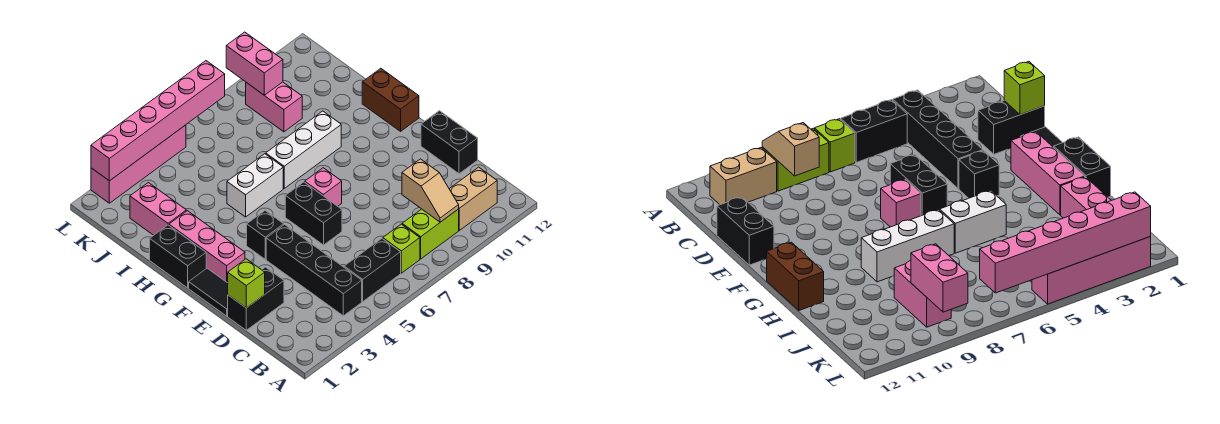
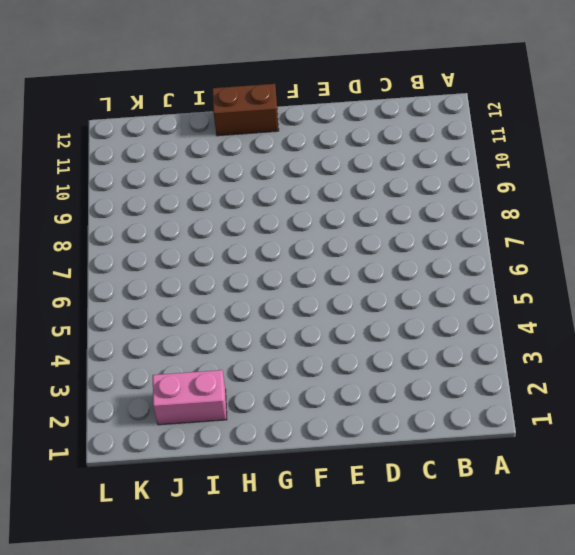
none -> black brick B4:E4 level 1
none -> black brick B5:B6 level 1
none -> lime brick B7 level 1

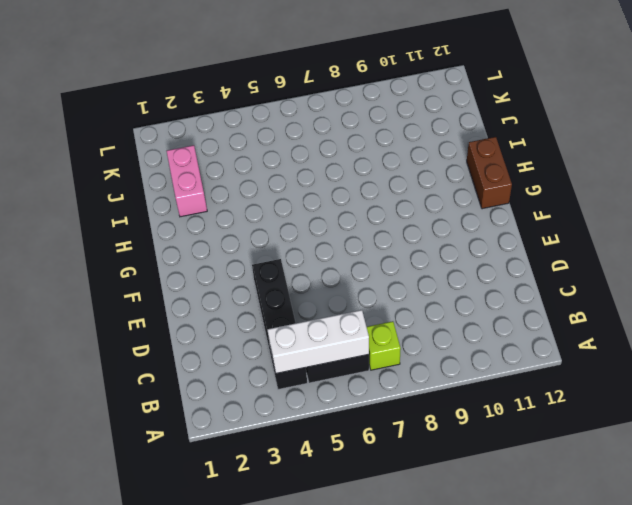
white brick B4:B6 level 2 -> white brick H7:H9 level 1
none -> lime brick B8:B9 level 1
none -> tan brick B10:B11 level 1
none -> black brick D1:D2 level 1

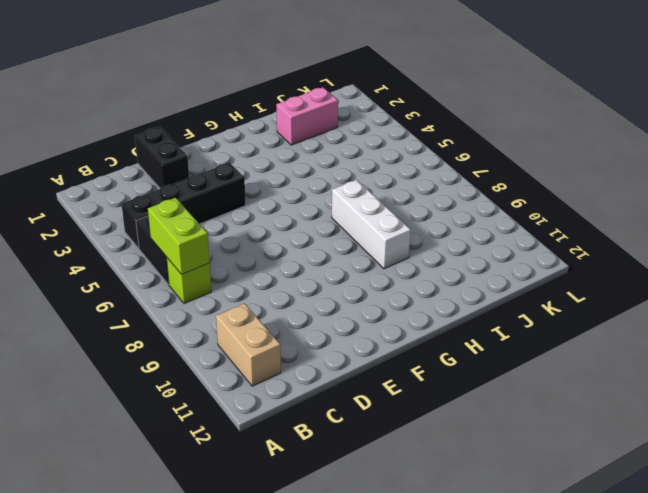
lime brick B6:B7 level 2 -> lime brick B8:B9 level 1
none -> black brick D12:E12 level 1
none -> black tile E1:F1 level 1
none -> black brick E6:F6 level 1

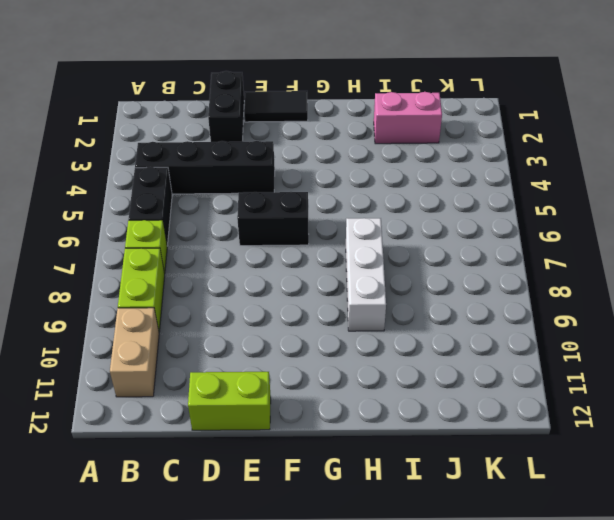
lime brick D12:E12 level 1 -> black brick D12:E12 level 1
none -> pink brick F2:H2 level 1
none -> black brick F4 level 1
none -> pink brick F7 level 1

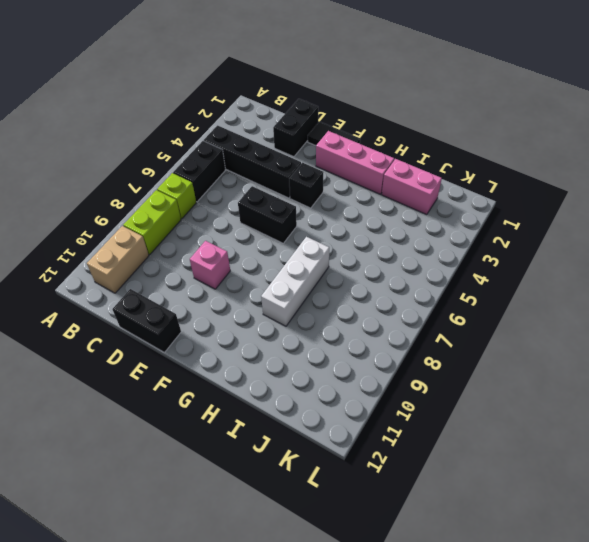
pink brick E9 level 1 -> pink brick F7 level 1
none -> black brick G1:H1 level 1
none -> brown brick G12:H12 level 1
none -> white brick H5:H6 level 1

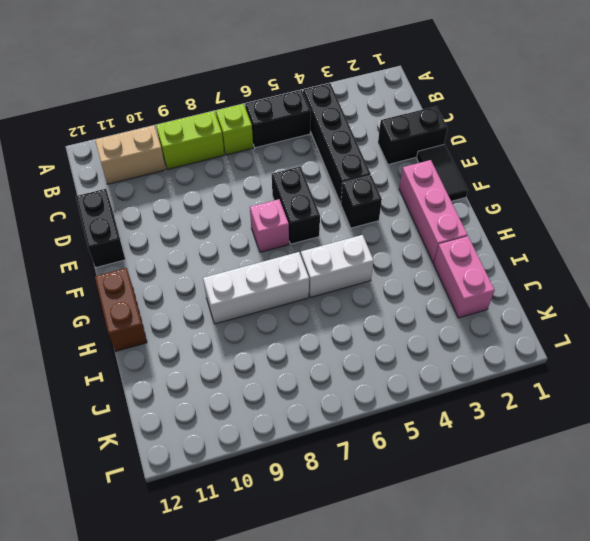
none -> black brick G1:H1 level 1
none -> pink brick J9:K9 level 1
none -> pink brick L2:L5 level 1

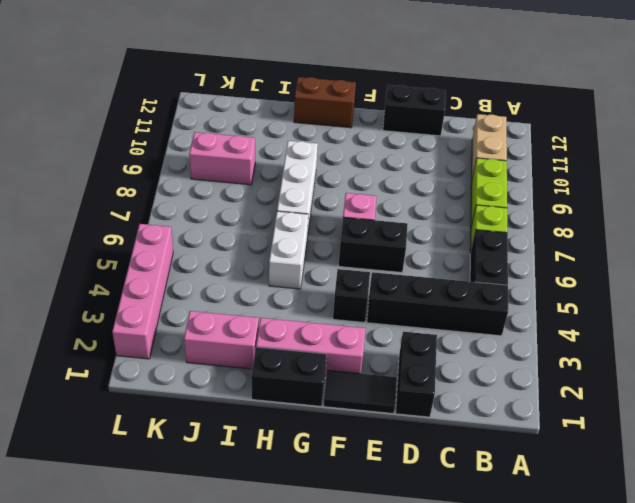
none -> tan slope B9:C9 level 2 top C
none -> lime brick D1 level 2
none -> pink brick K9:L9 level 2

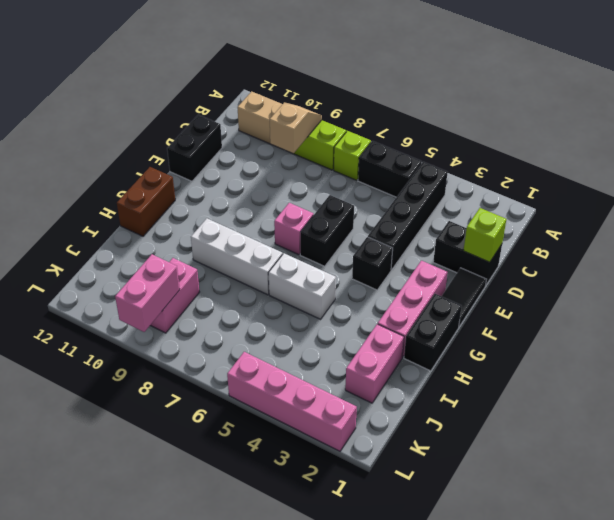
none -> pink brick L2:L7 level 2

